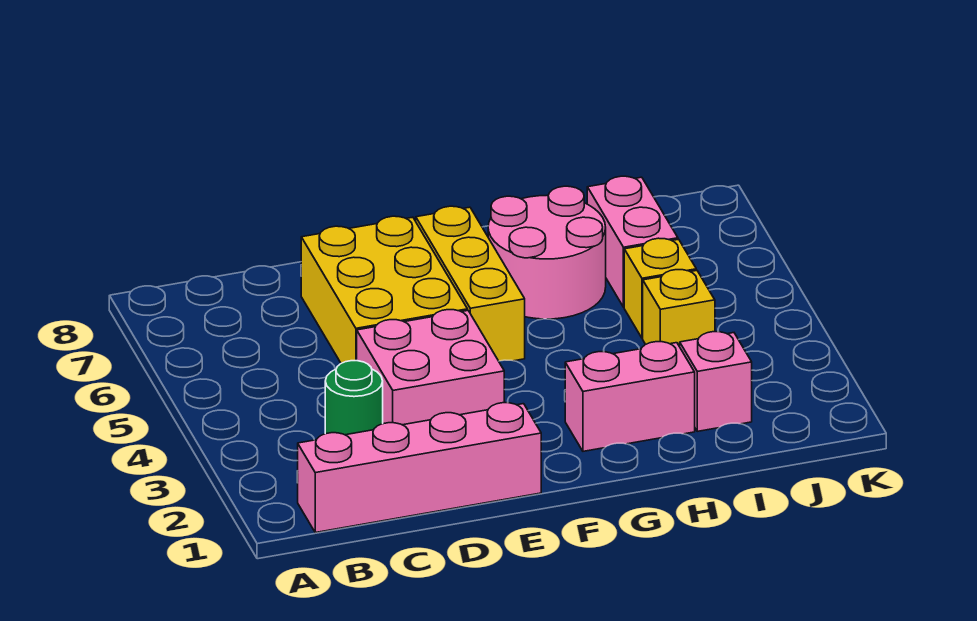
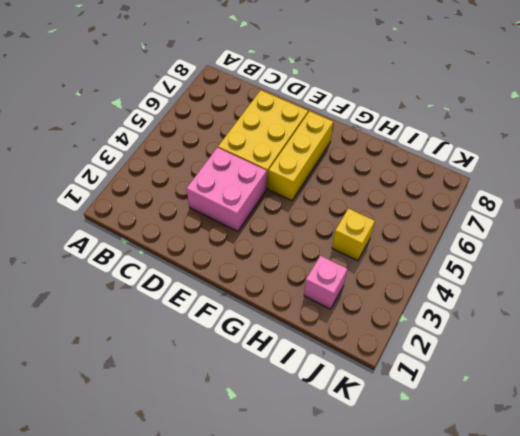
none -> pink brick B1:E1 level 1
none -> green round brick C3 level 1

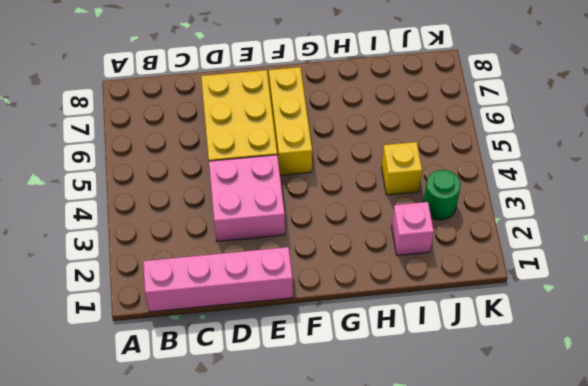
green round brick J3 level 1 -> green round brick C3 level 1
none -> pink brick G2:H2 level 1
none -> pink round brick G6:H7 level 1

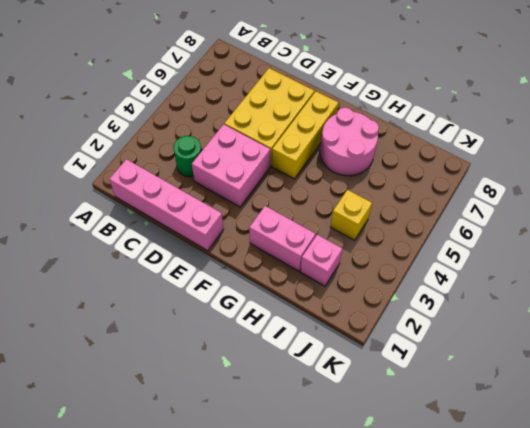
none -> yellow brick I5 level 1
none -> pink brick I6:I7 level 1

